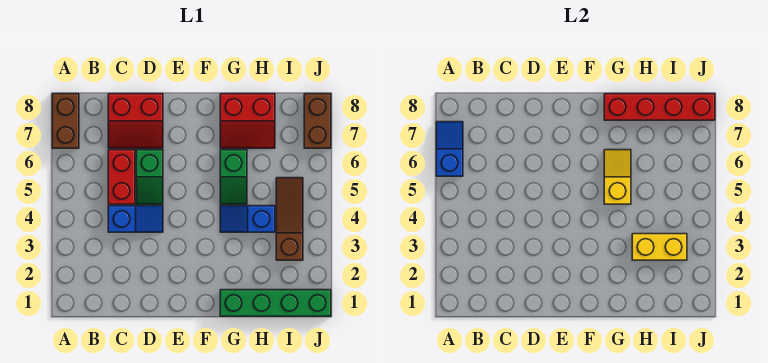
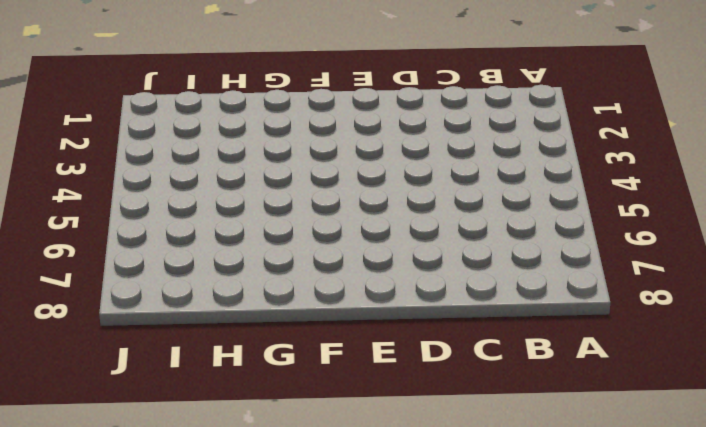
none -> brown brick A7:A8 level 1
none -> blue slope C4:D4 level 1 top C
none -> red brick C5:C6 level 1

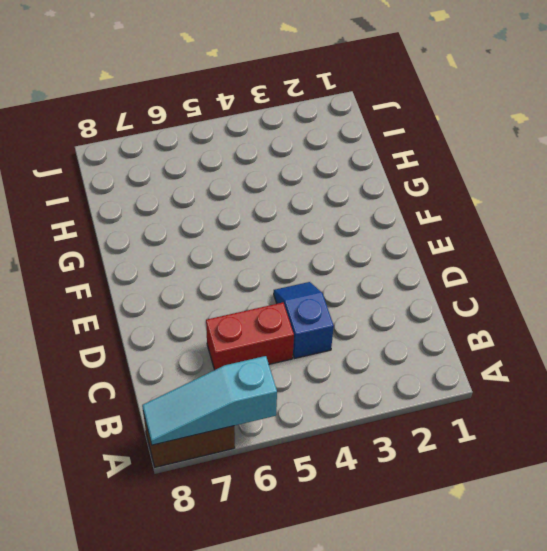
cyan slope A6:A8 level 2 top 6 -> blue slope A6:A7 level 2 top 6
none -> red slope C7:D8 level 1 top 8
none -> green slope D5:D6 level 1 top 6
none -> green brick G1:J1 level 1

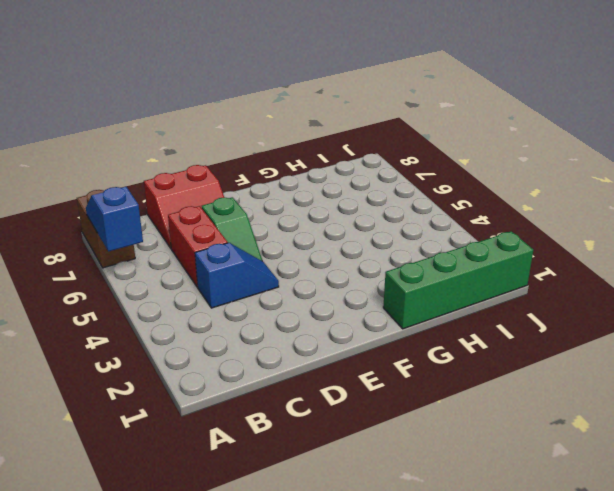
none -> blue slope G4:H4 level 1 top H
none -> green slope G5:G6 level 1 top 6
none -> red slope G7:H8 level 1 top 8

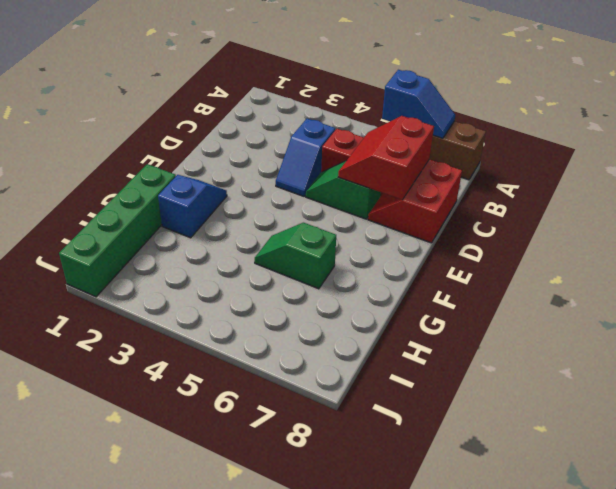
red slope C6:D7 level 2 top 7 -> red slope G7:H8 level 1 top 8
blue slope F2:G2 level 1 top G -> blue slope G4:H4 level 1 top H
none -> brown slope I3:I5 level 1 top 3
none -> brown brick J7:J8 level 1
none -> yellow slope G5:G6 level 2 top 5

